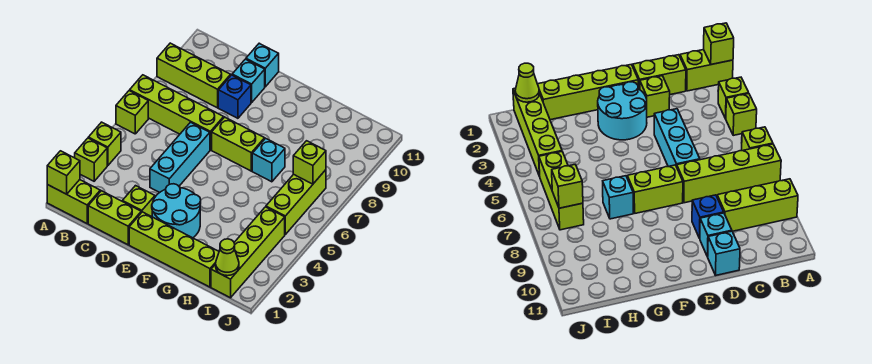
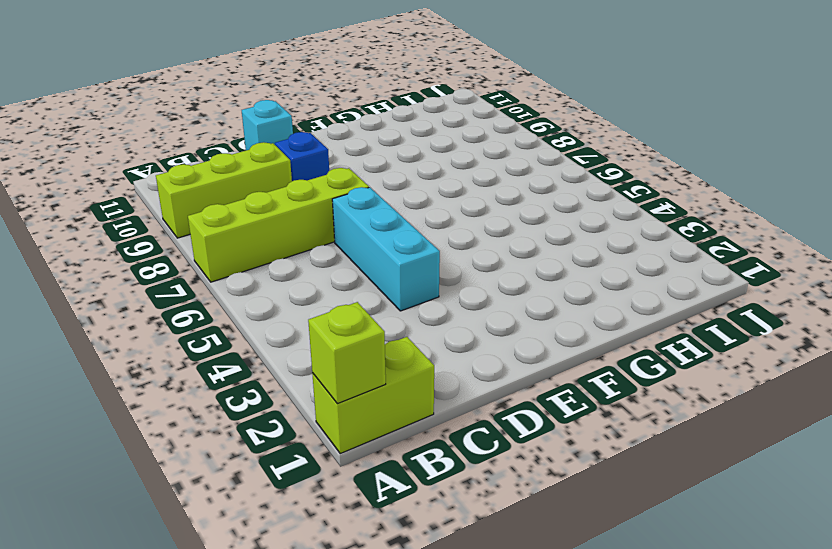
none -> lime brick A3 level 1
none -> lime brick A4 level 1
none -> lime brick A6 level 1

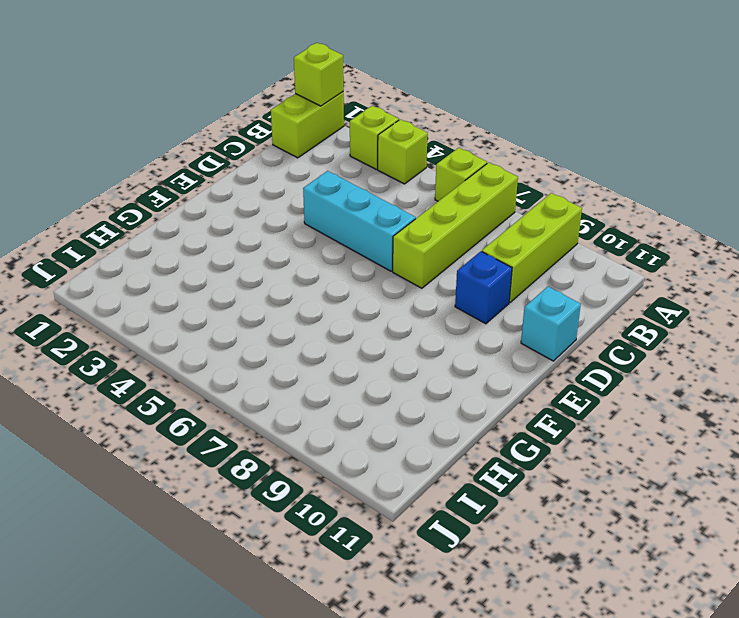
none -> lime brick C1:D1 level 1
none -> lime brick D2 level 1
none -> cyan brick D10 level 1

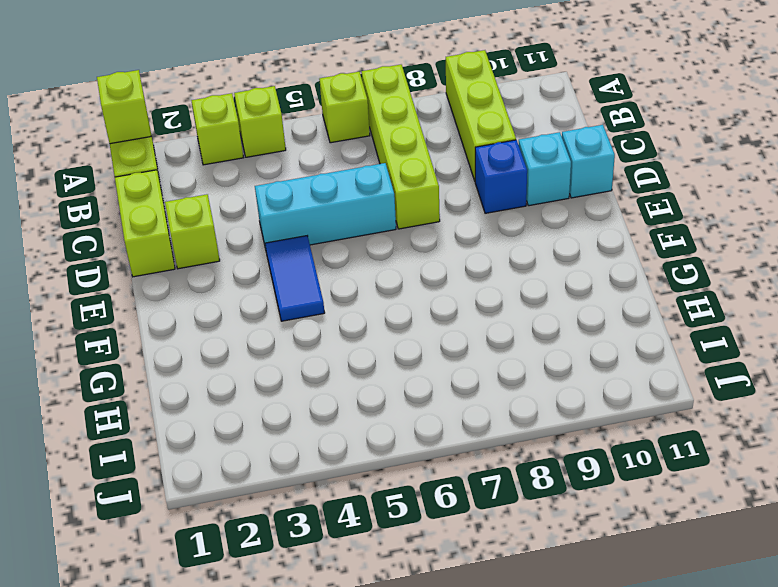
blue tile E4:F4 level 1 -> none
none -> lime brick E1:H1 level 1
none -> cyan round brick E2:F3 level 1
none -> lime brick E7:F7 level 1

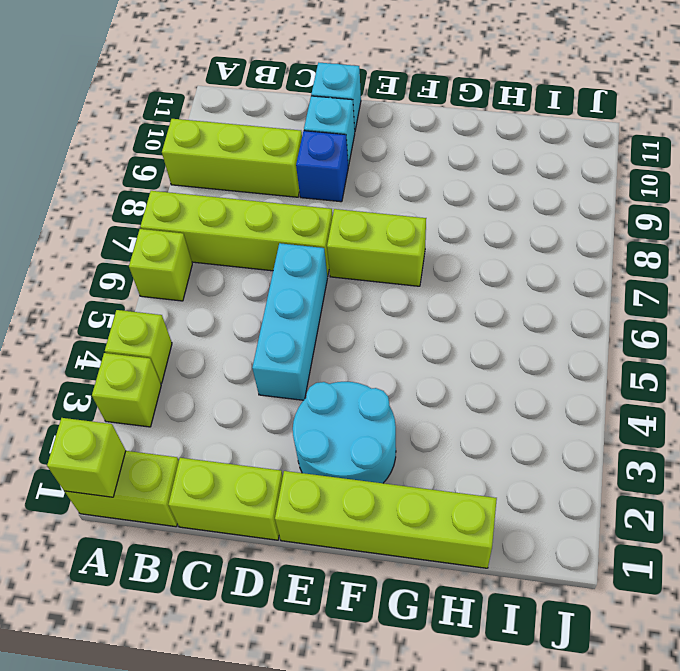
none -> lime brick D2 level 1
none -> cyan brick G7 level 1
none -> lime brick I1:I4 level 1

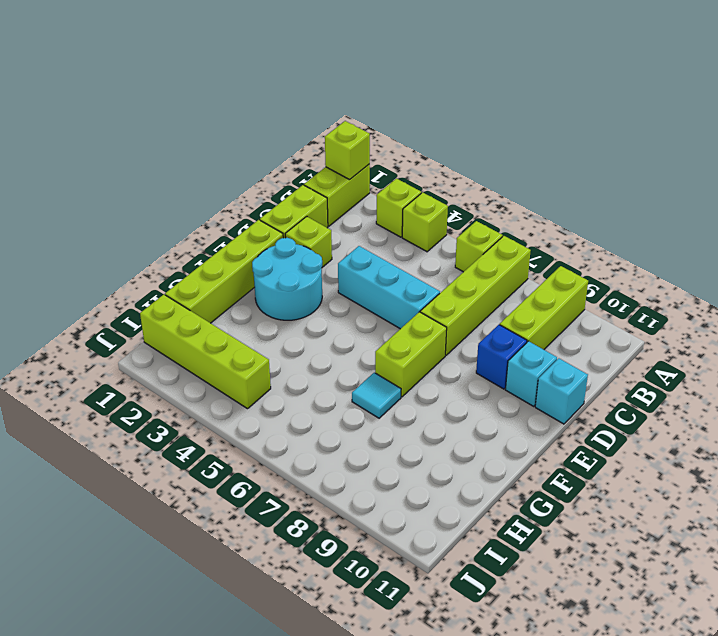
cyan tile G7 level 1 -> cyan brick G7 level 1
none -> lime brick I5:I7 level 1
none -> lime cone I1 level 2
none -> lime brick I7 level 2

